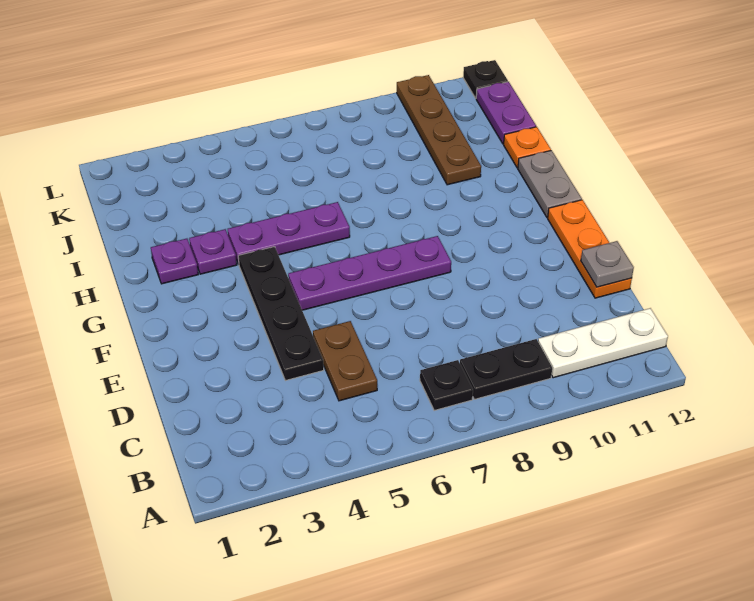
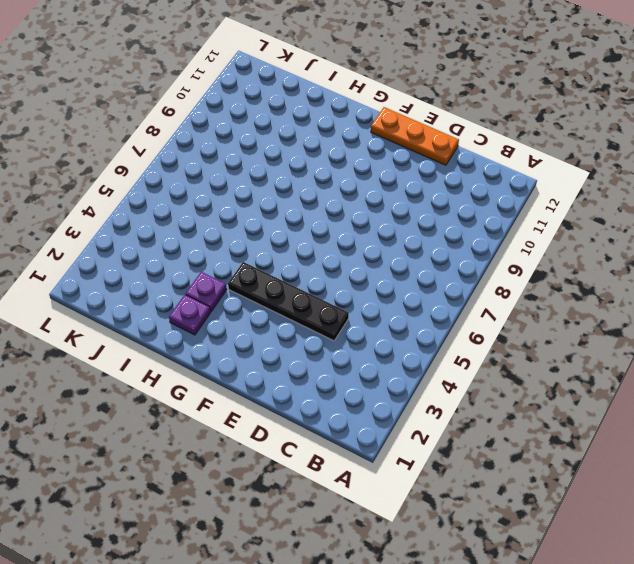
none -> black plate B7 level 1
none -> black plate B8:B9 level 1
none -> white plate B10:B12 level 1

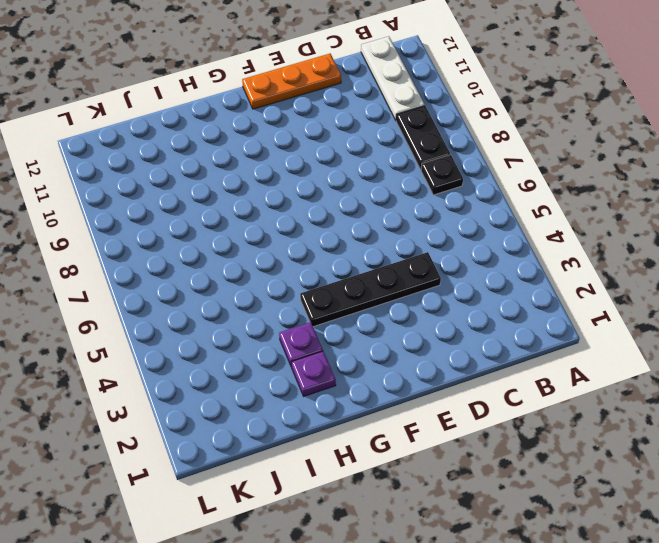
none -> brown plate C5:D5 level 1
none -> purple plate F5:F8 level 1
none -> grey plate G12:H12 level 1

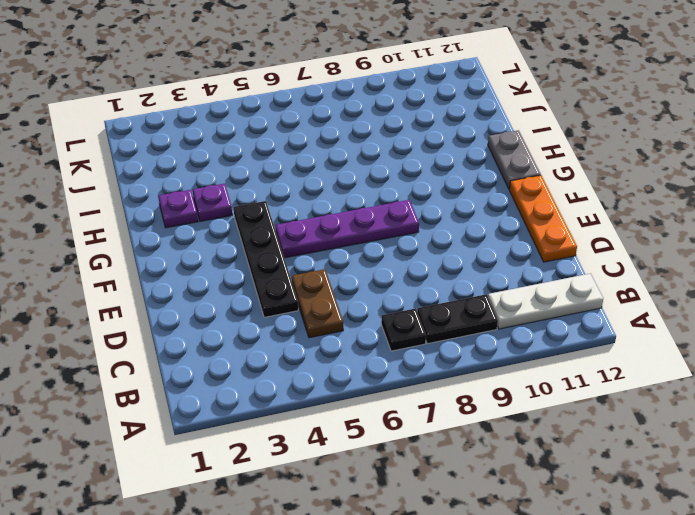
none -> purple plate H4:H6 level 1
none -> brown plate I10:L10 level 1
none -> orange plate I12 level 1

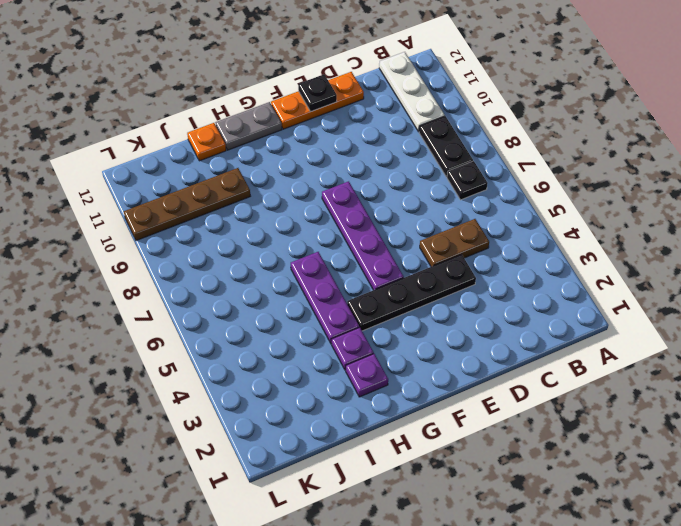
black plate E12 level 2 -> black plate L12 level 1
none -> purple plate J12:K12 level 1
none -> grey plate D12 level 2

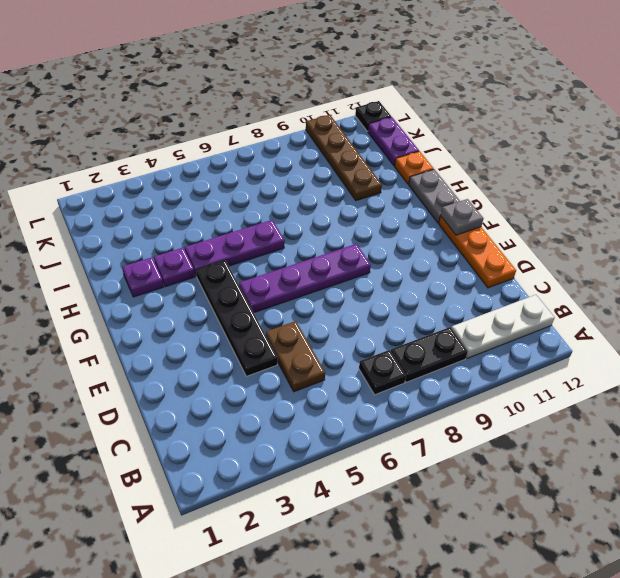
grey plate F12 level 2 -> grey plate D12 level 2

